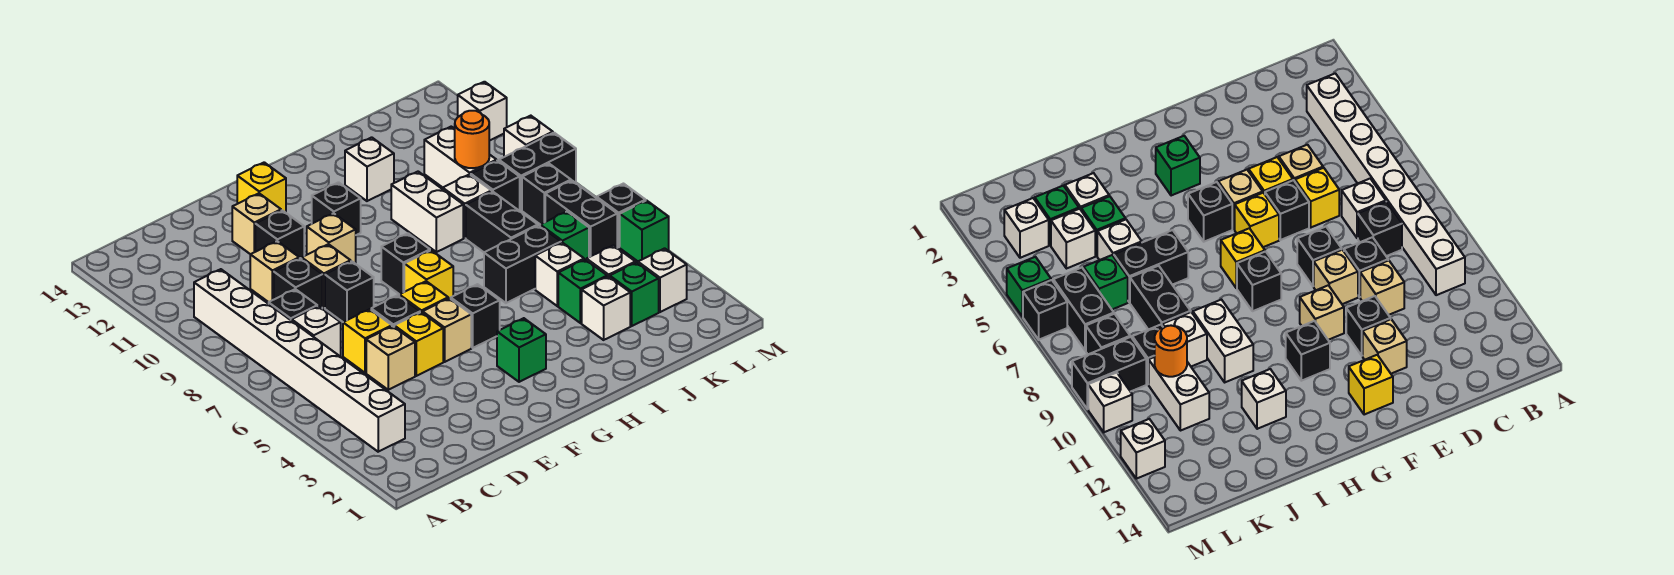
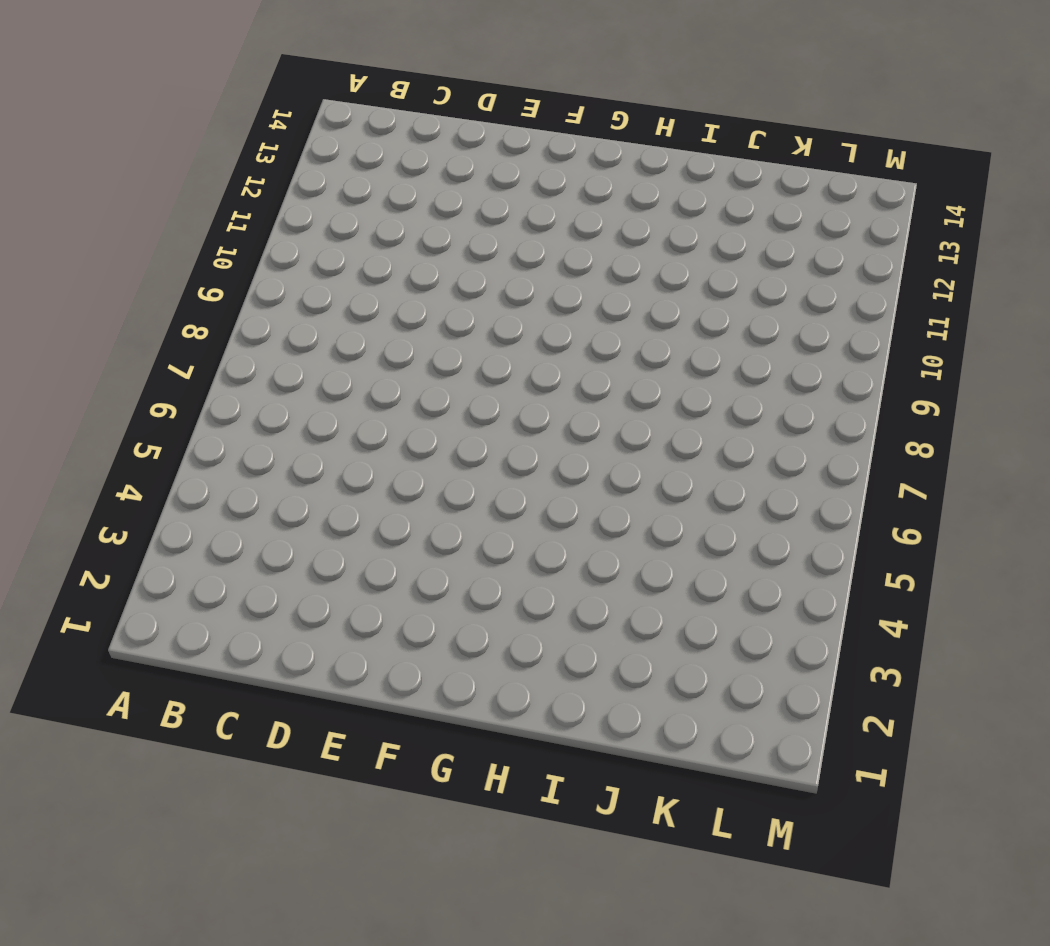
none -> white brick B3:B10 level 1
none -> white brick C7 level 1
none -> black brick C8 level 1
none -> tan brick D5 level 1

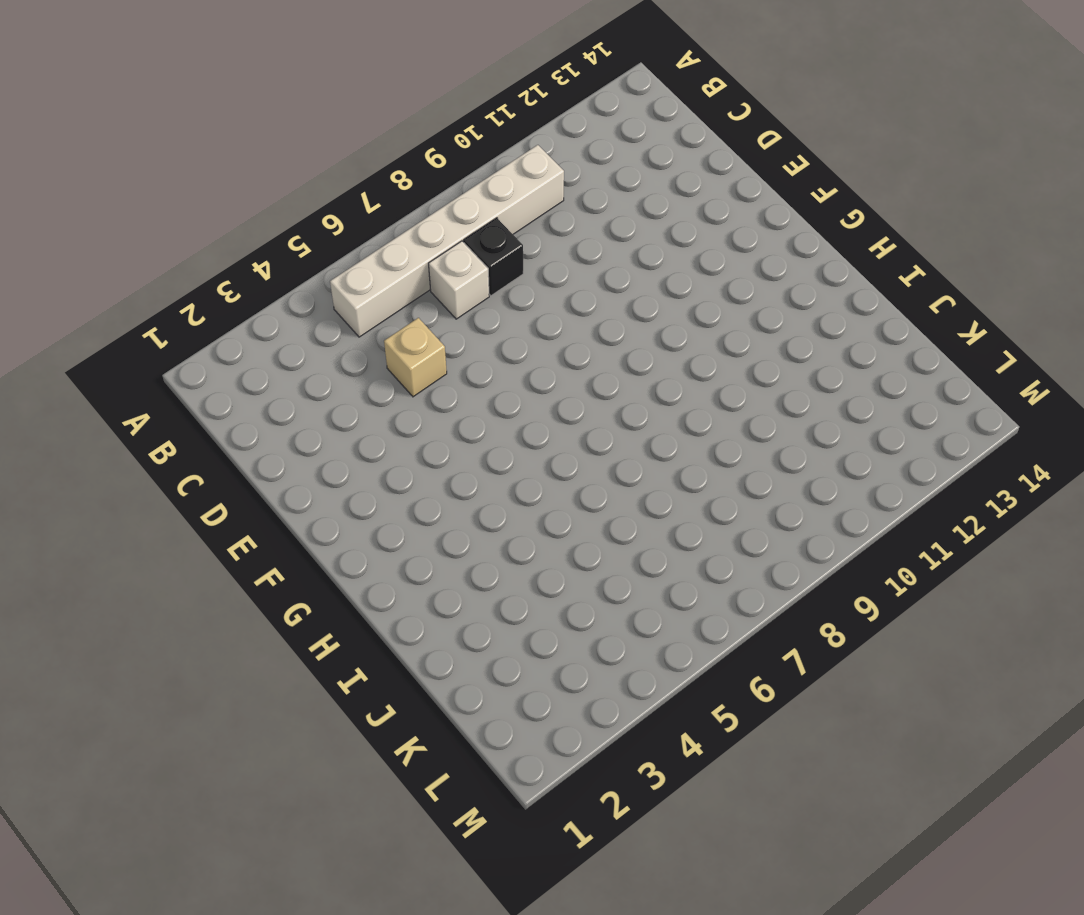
white brick B5:B10 level 1 -> white brick B3:B10 level 1
none -> yellow brick D6 level 1
none -> black brick D9 level 1
none -> tan brick D10 level 1
none -> yellow brick E5 level 1

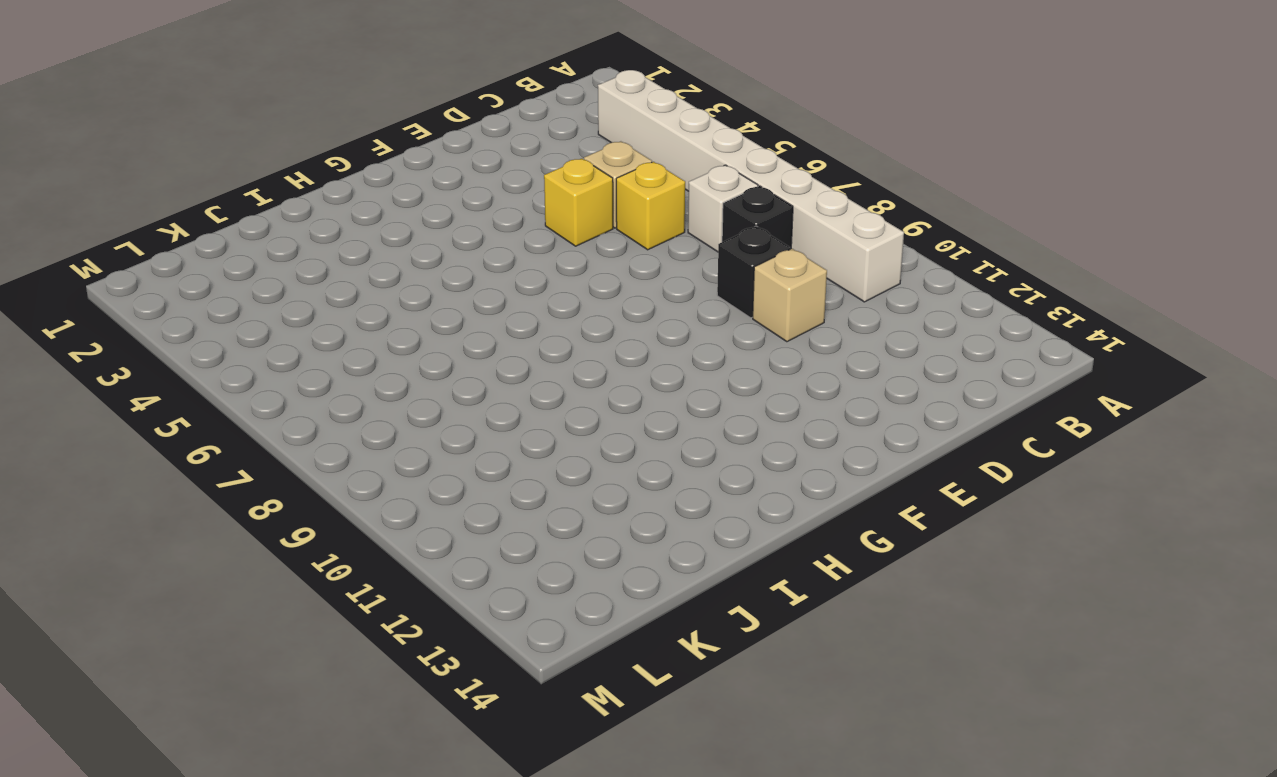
none -> black brick E6 level 1
none -> black brick E8 level 1
none -> tan brick E9 level 1
none -> black brick E11 level 1

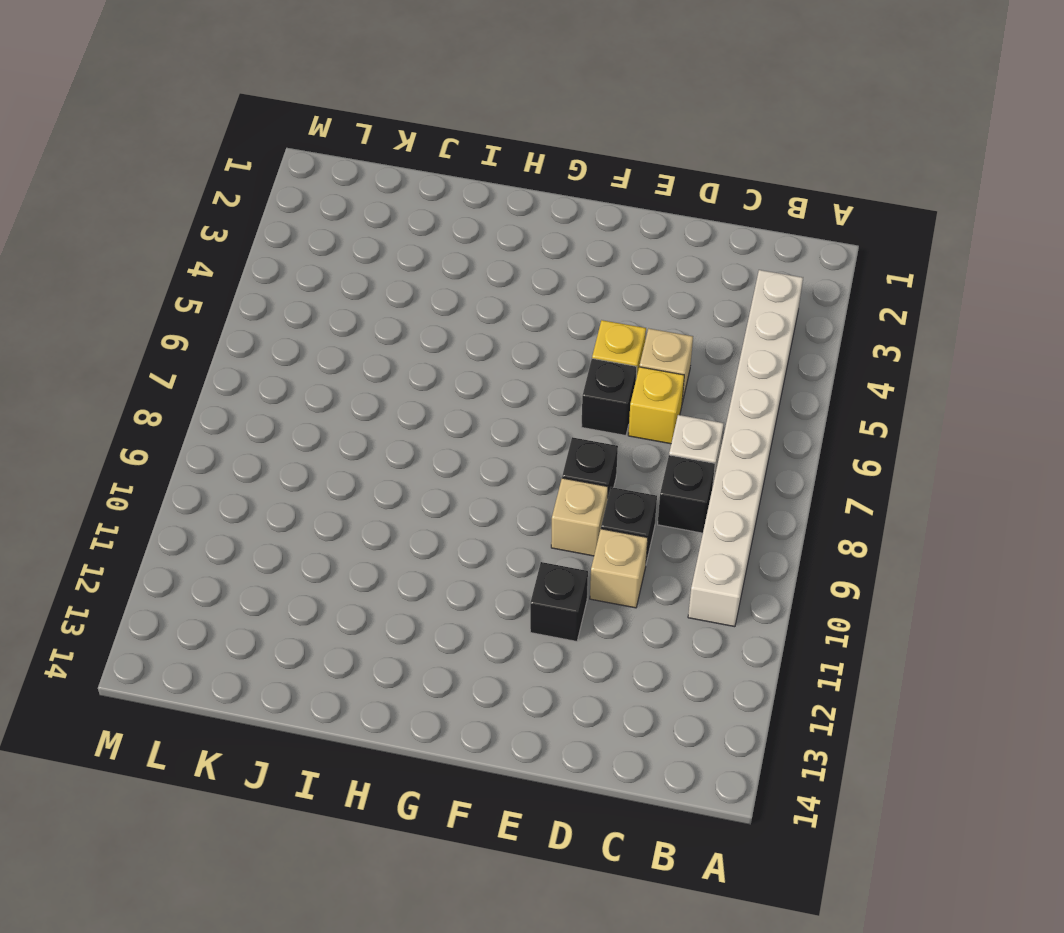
none -> tan brick E12 level 1
none -> tan brick F5 level 1
none -> yellow brick F6 level 1
none -> tan brick F10 level 1

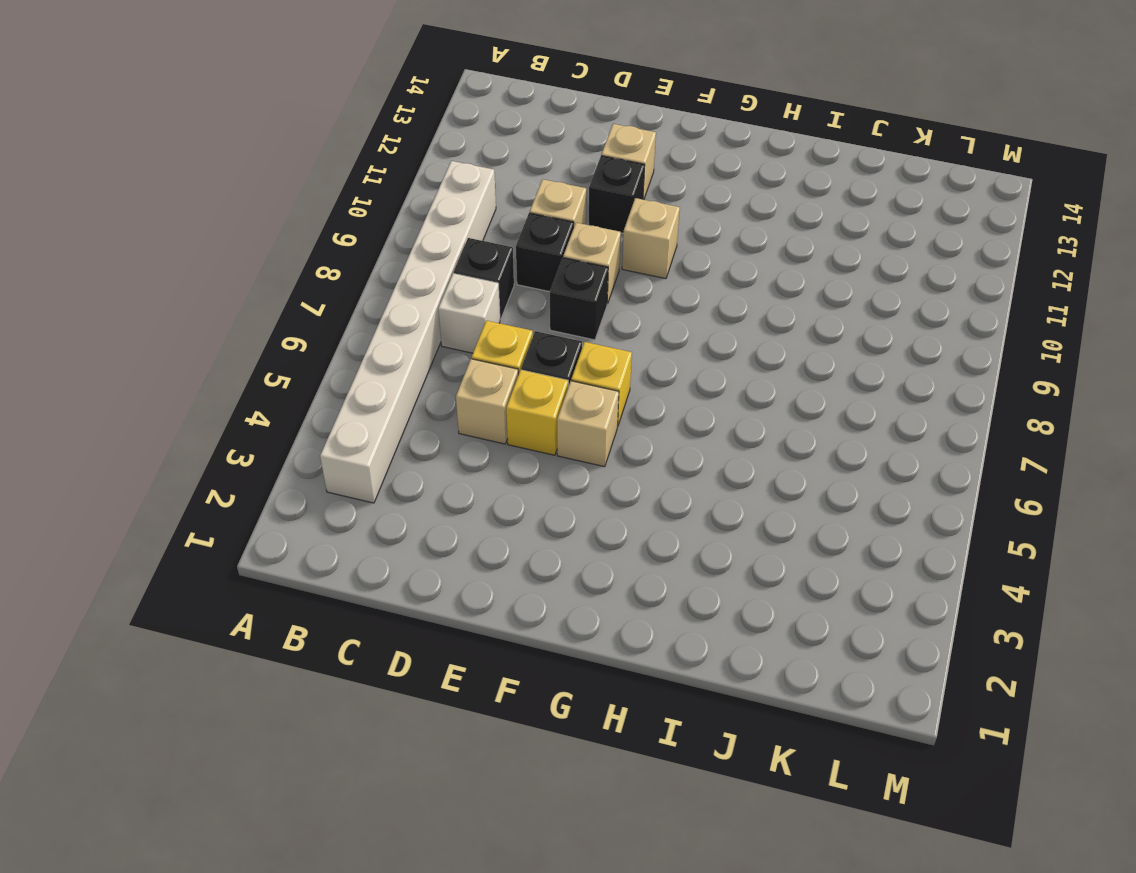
none -> yellow brick F13 level 1
none -> green brick G3 level 1
none -> black brick G5 level 1
none -> yellow brick G7 level 1

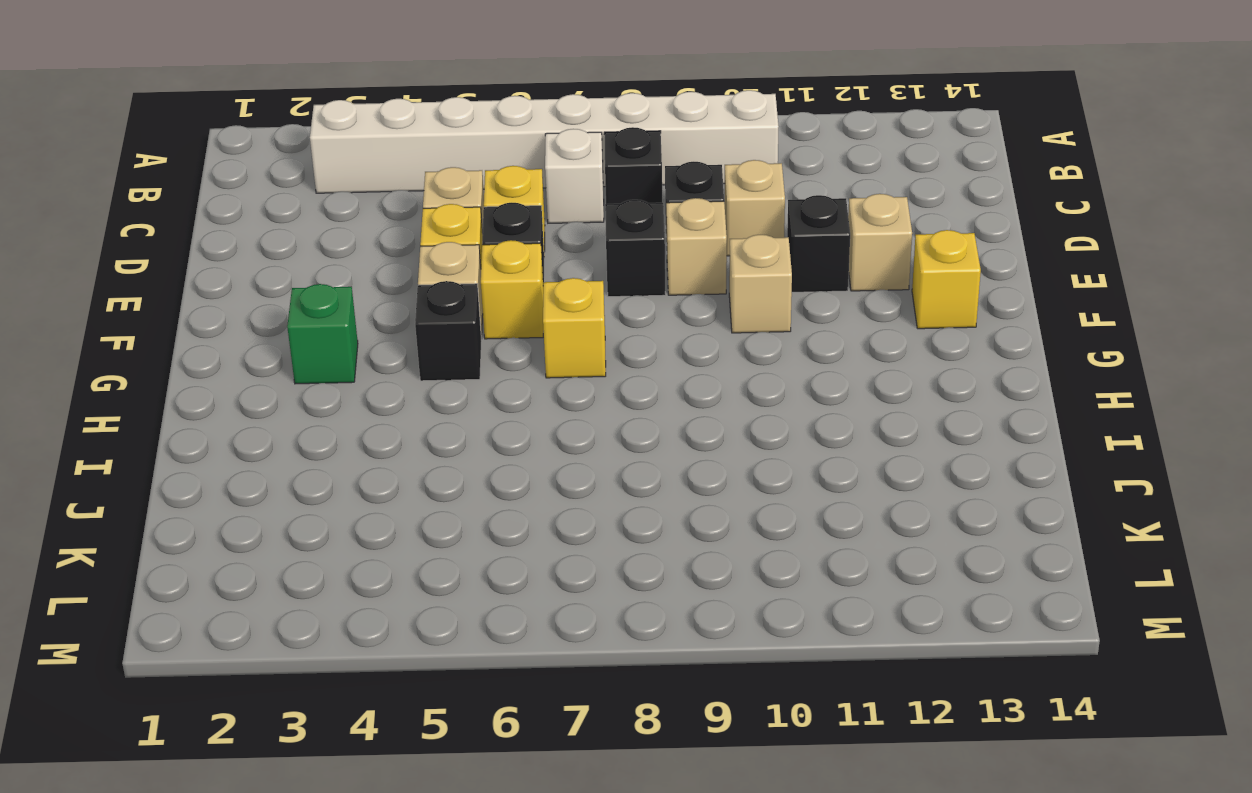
none -> black brick G8 level 1
none -> black brick G11 level 1
none -> black brick I6:J6 level 1
none -> white brick I9:I10 level 1

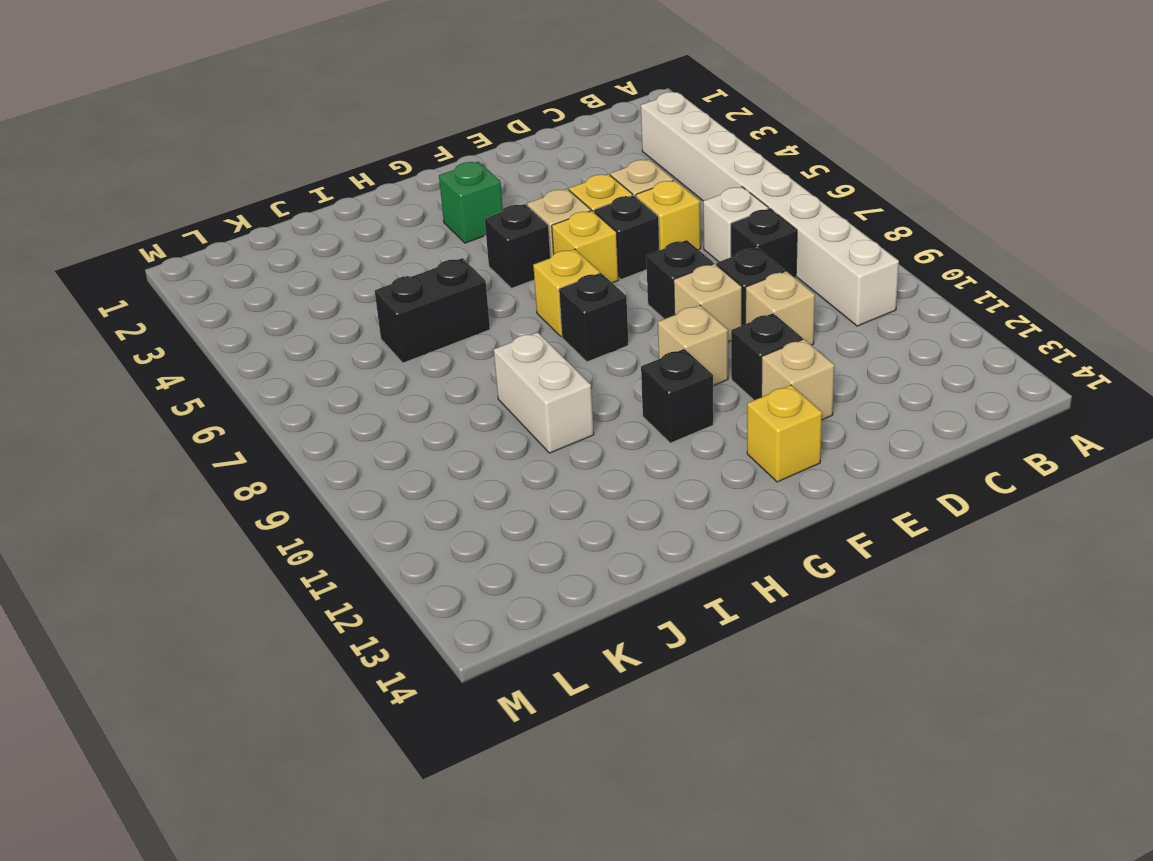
none -> white brick I12 level 1
none -> white brick J3 level 1
none -> green brick J4 level 1
none -> white brick J5 level 1

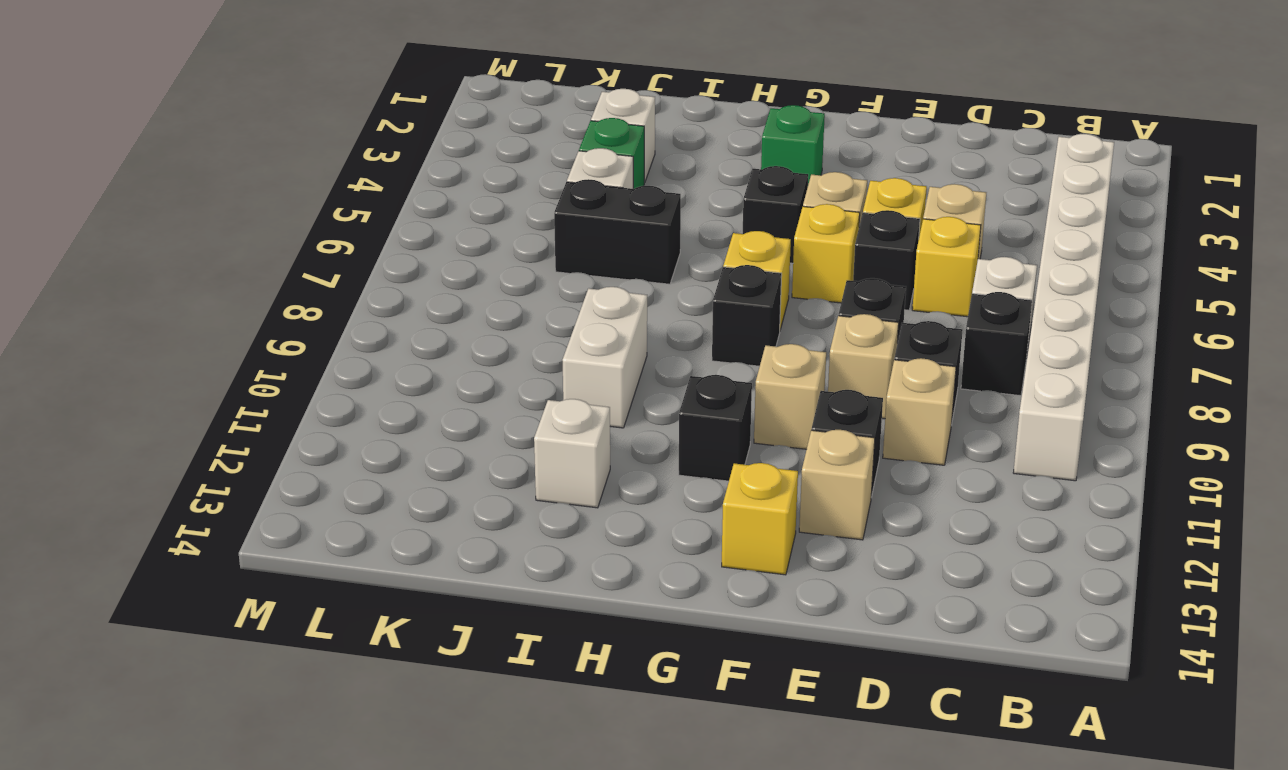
none -> black brick J7:J8 level 1
none -> white brick J9 level 1
none -> green brick K3 level 1
none -> white brick K4 level 1

